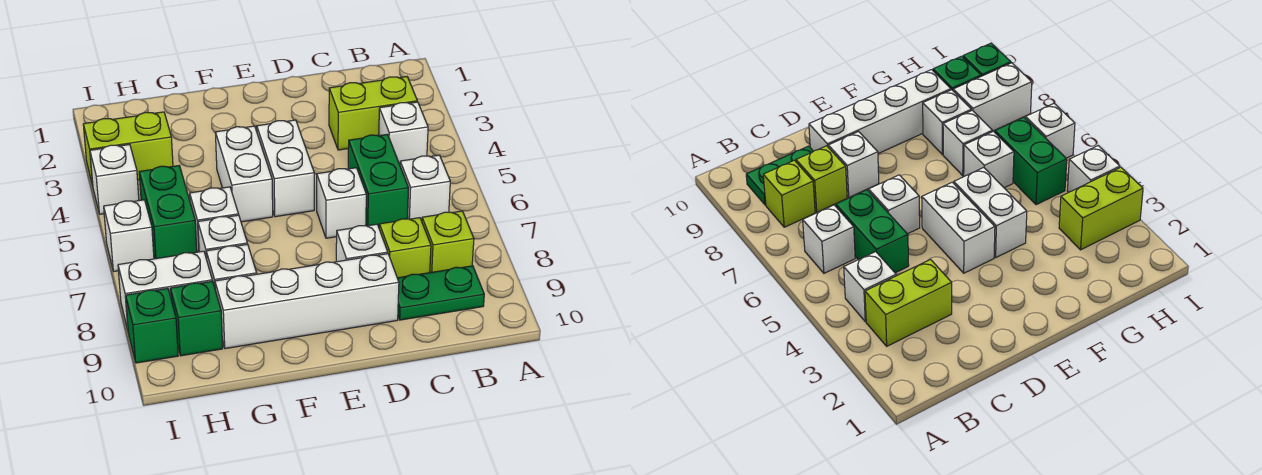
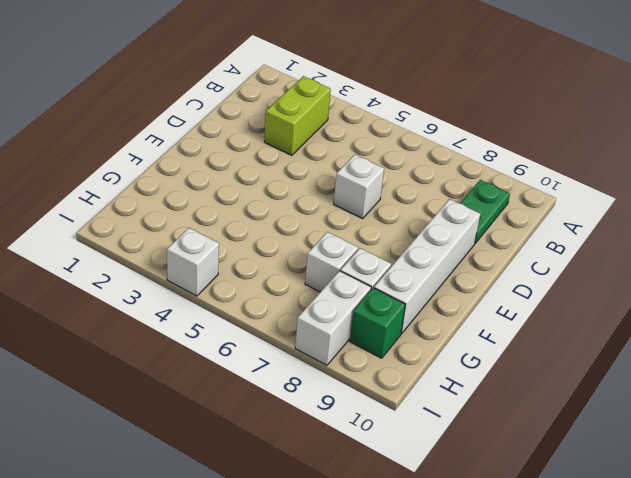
none -> white brick B4 level 1
none -> white brick B6 level 1
none -> lime brick B8 level 1

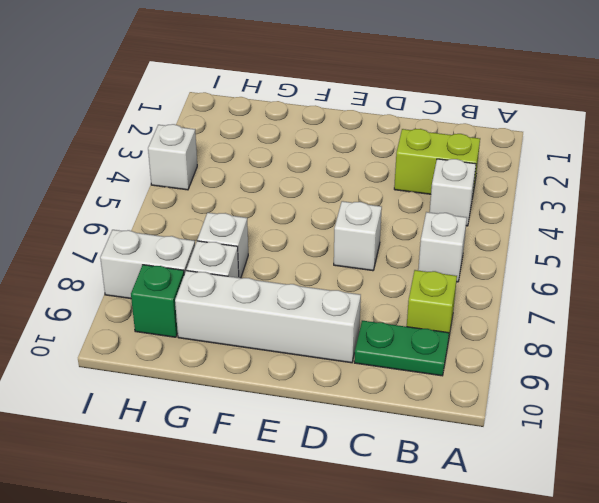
none -> green brick C5:C6 level 1
none -> lime brick C8 level 1
none -> white brick D8 level 1

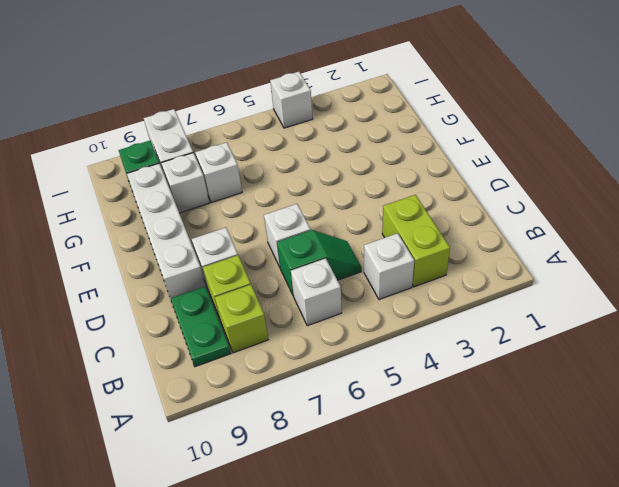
green slope C5:C6 level 1 top 6 -> green brick C5:C6 level 1
none -> white brick E4:E5 level 1
none -> white brick F4:F5 level 1
none -> white brick G6 level 1

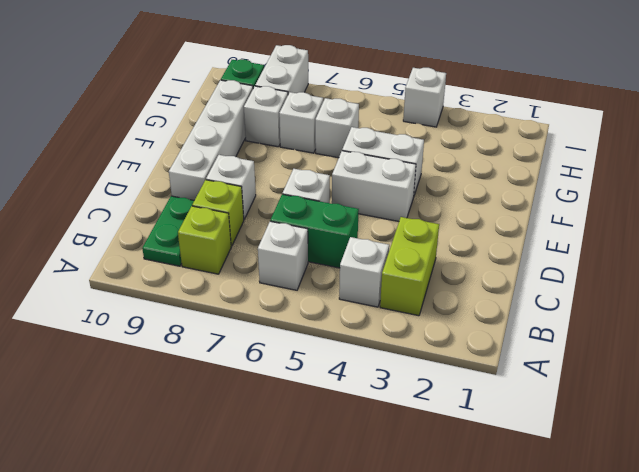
none -> lime brick H3:I3 level 1
none -> green brick H5:H6 level 1
none -> white brick I6 level 1

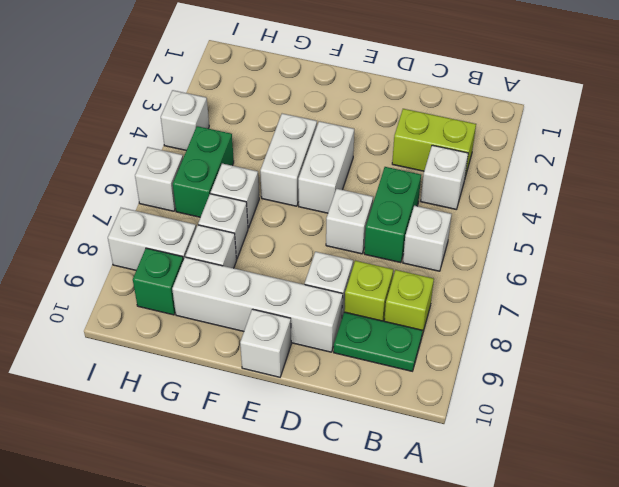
white brick E10 level 1 -> none
none -> lime brick H3:I3 level 1
none -> green brick I9 level 1

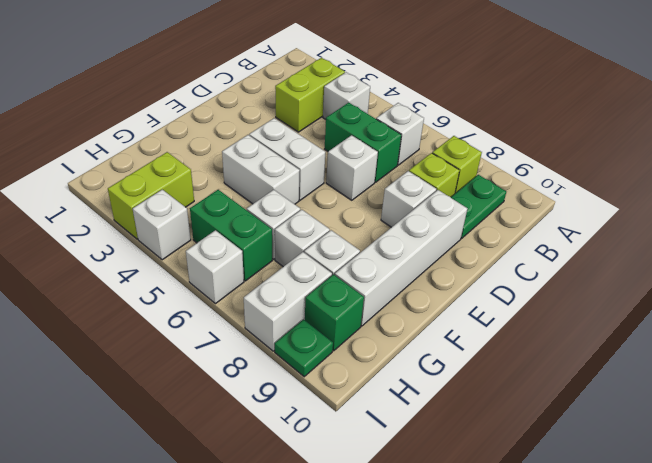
green plate I9 level 1 -> green brick I9 level 1

